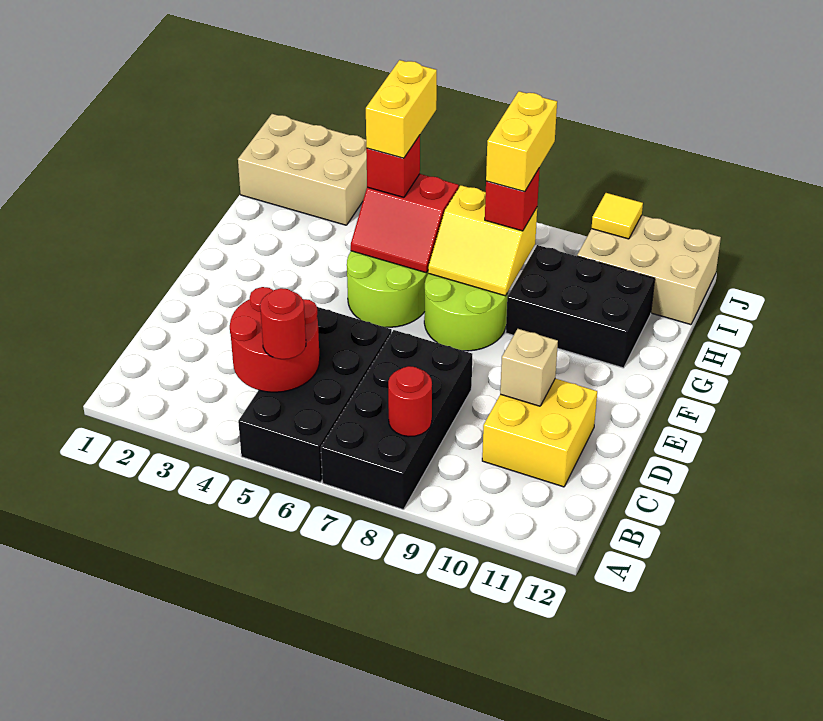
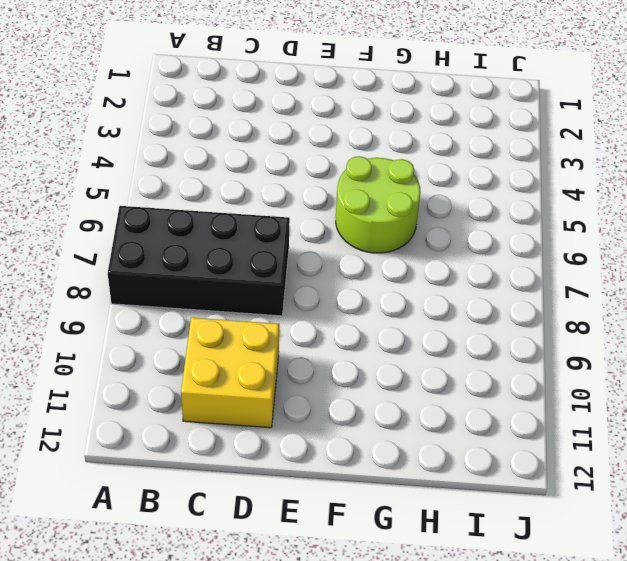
none -> black brick A5:D6 level 1
none -> lime round brick F7:G8 level 1
none -> black brick G9:H11 level 1

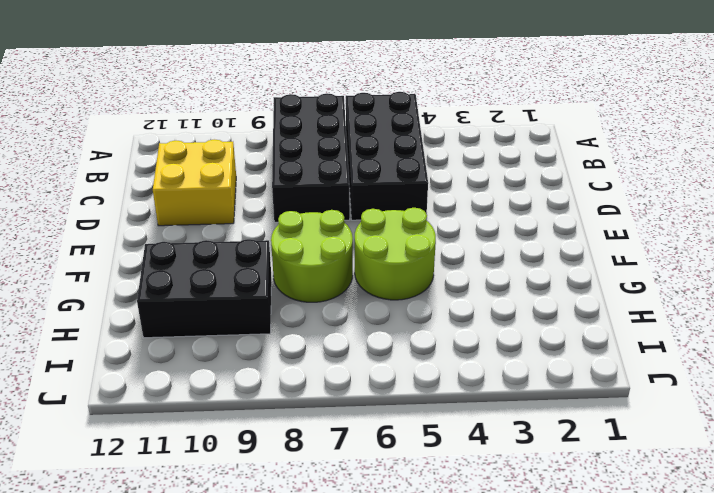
none -> tan brick I1:J3 level 1
none -> tan brick I10:J12 level 1
none -> red round brick B4:C5 level 2

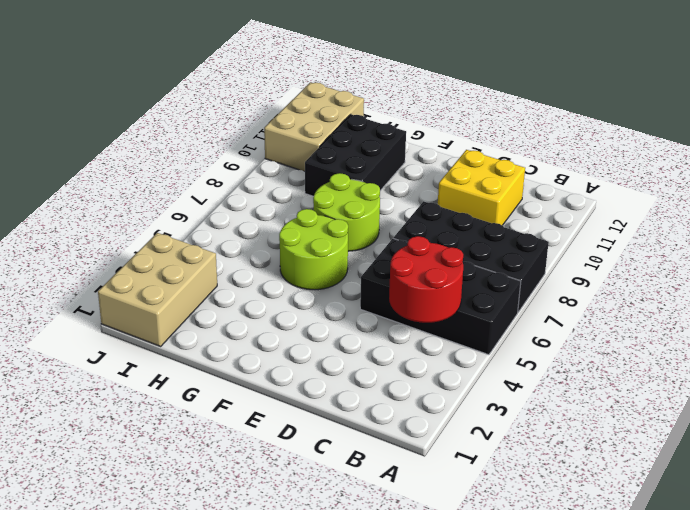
none -> red round brick B8 level 2
none -> tan brick D10 level 2
none -> red slope G5:H6 level 2 top H

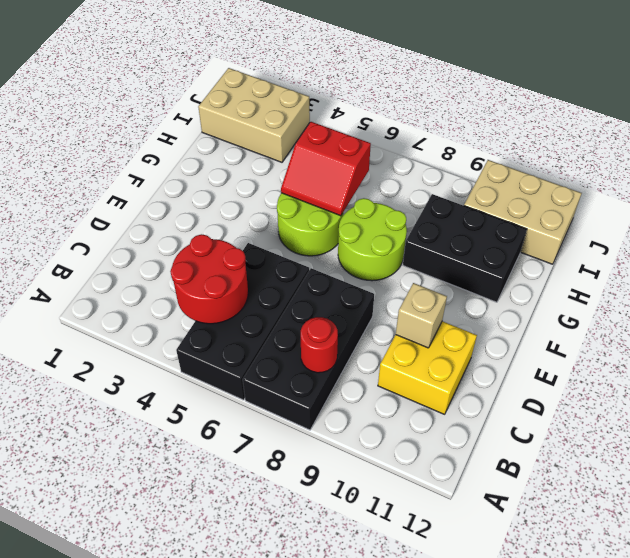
none -> yellow slope G7:H8 level 2 top H
none -> yellow tile J10 level 2
none -> red round brick B5 level 3

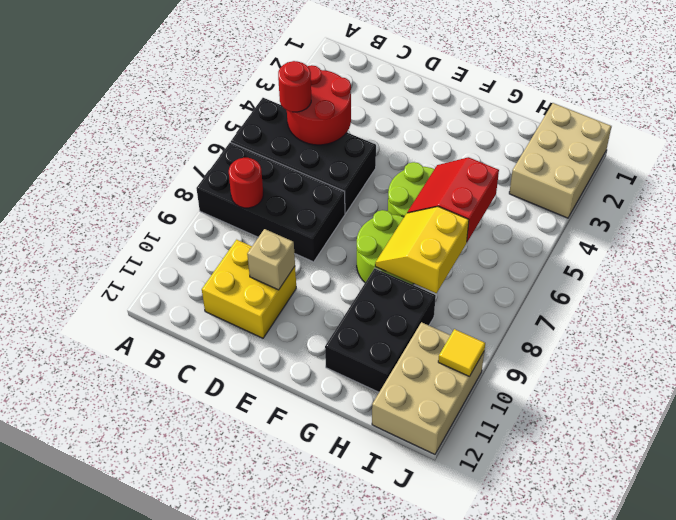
none -> red brick H5 level 3
none -> red brick H8 level 3
none -> yellow brick H5:I5 level 4

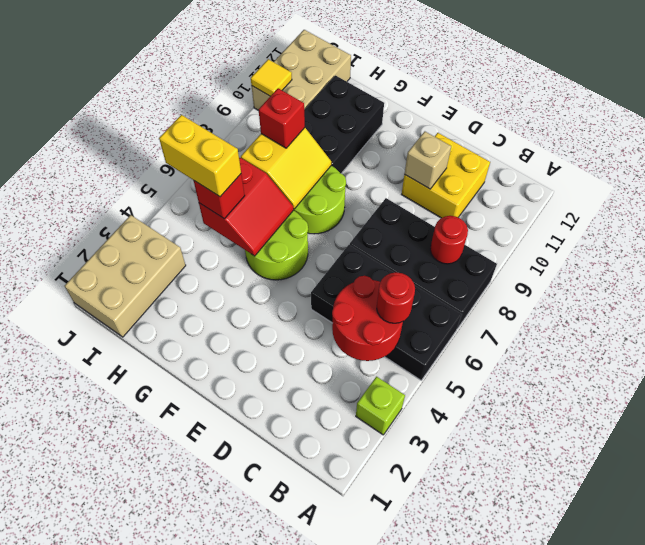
lime brick A3 level 1 -> none
none -> yellow brick H8:I8 level 4

